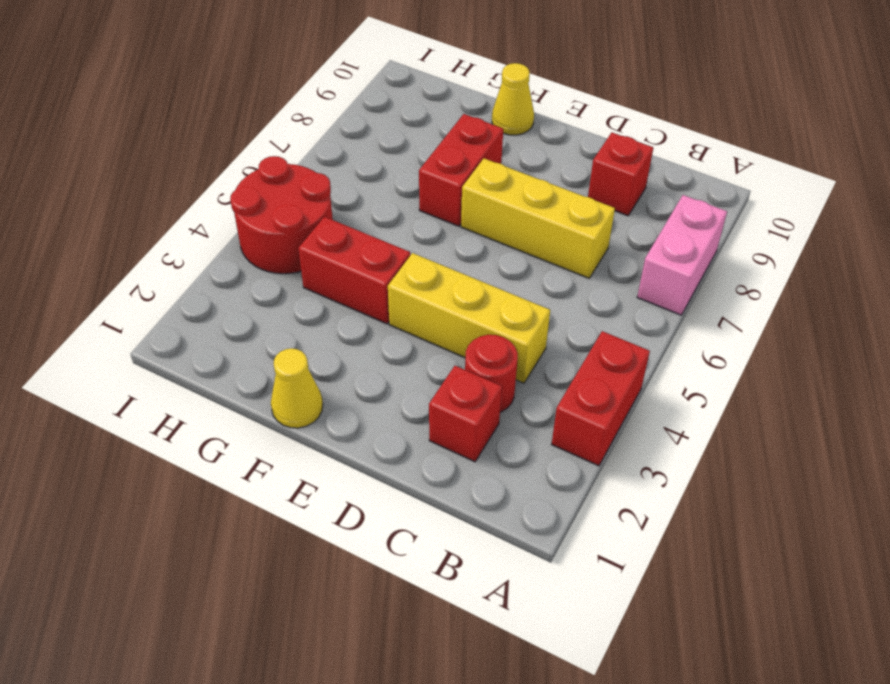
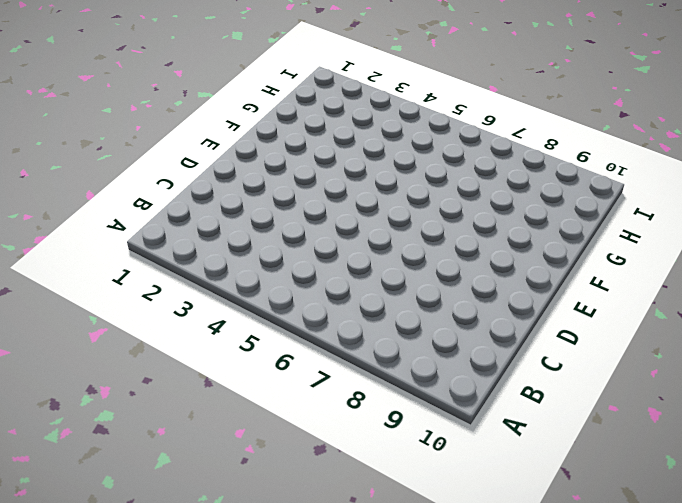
none -> red brick A3:A4 level 1
none -> pink brick A7:A8 level 1
none -> red brick C2 level 1

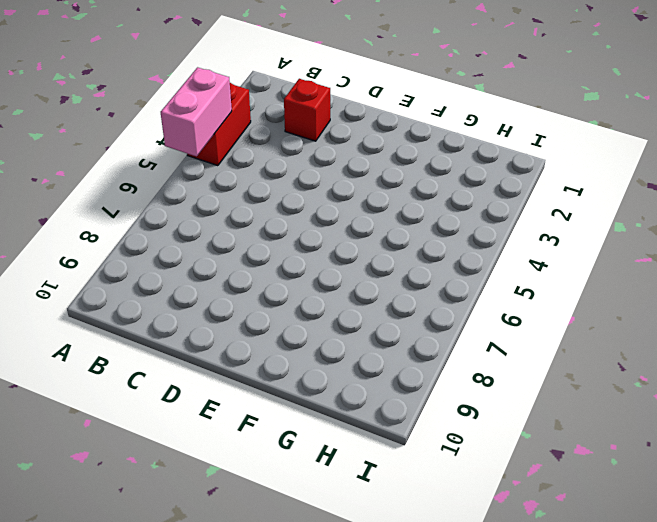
pink brick A4:A5 level 2 -> pink brick A7:A8 level 1
none -> red round brick C3 level 1
none -> yellow brick C4:E4 level 1
none -> yellow brick C7:E7 level 1

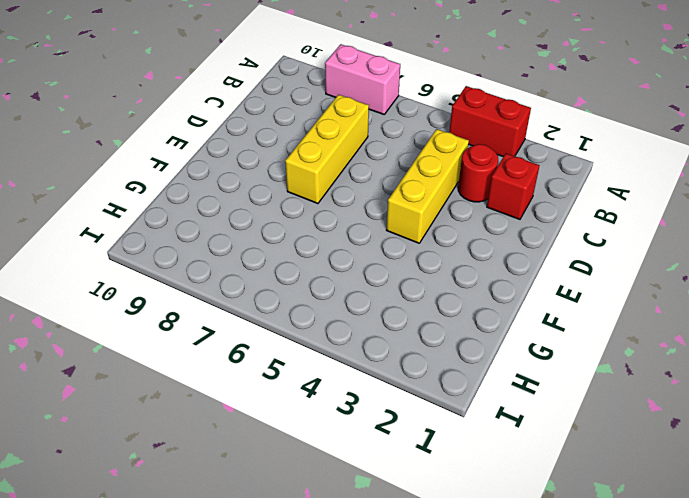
none -> red brick C9 level 1
none -> yellow cone F1 level 1
none -> red brick F4:G4 level 1

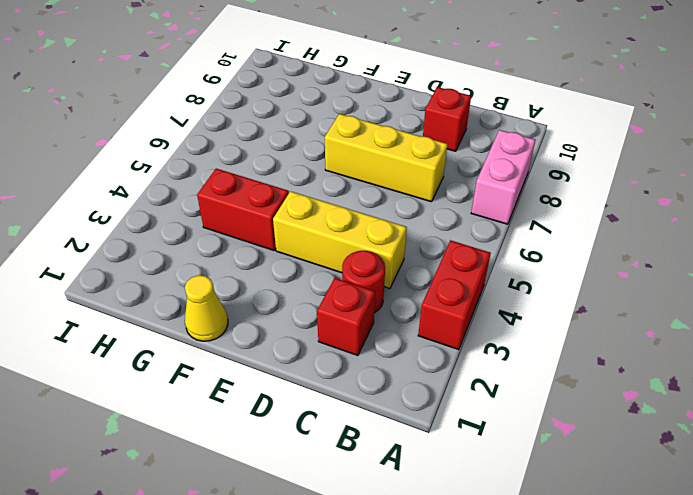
none -> red brick F7:F8 level 1
none -> yellow cone F10 level 1
none -> red round brick H4:I5 level 1

